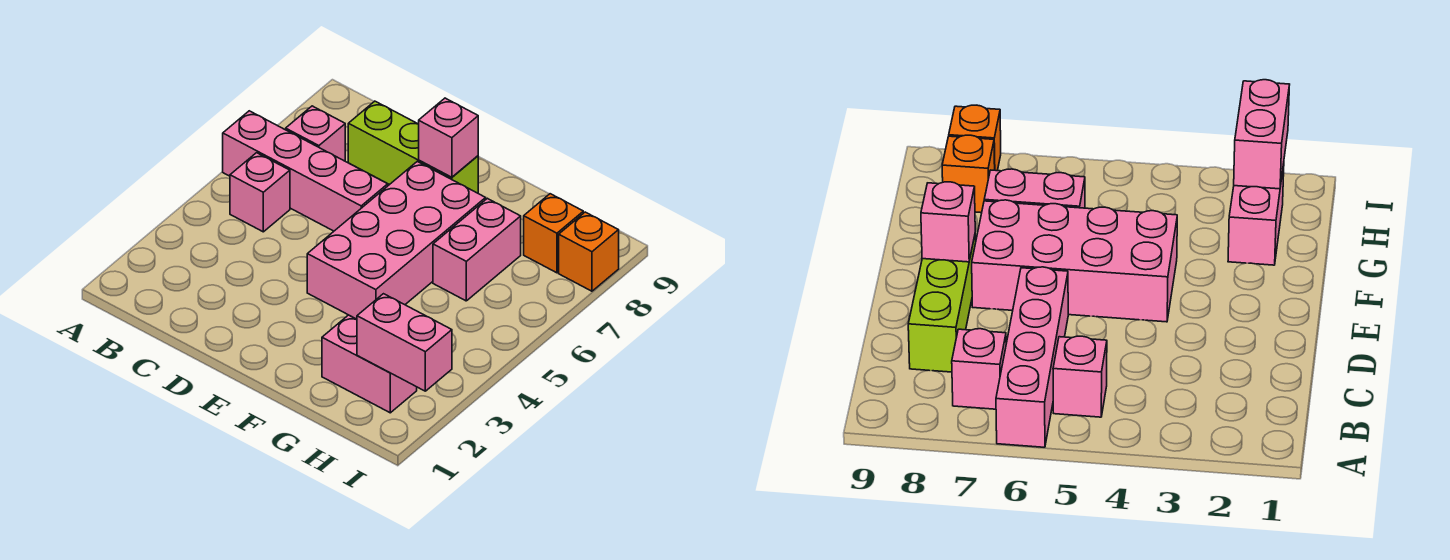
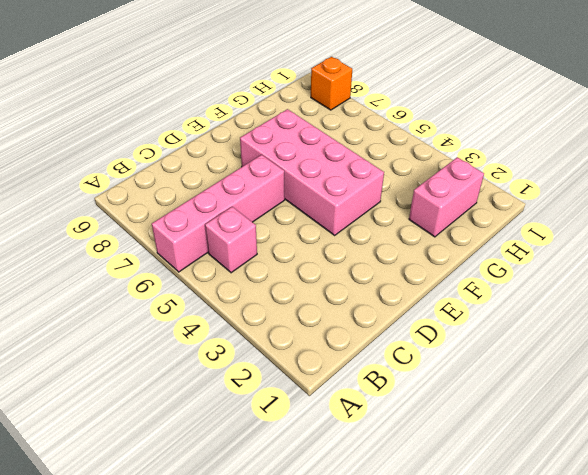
none -> pink brick B7 level 1
none -> lime brick C8:E8 level 1

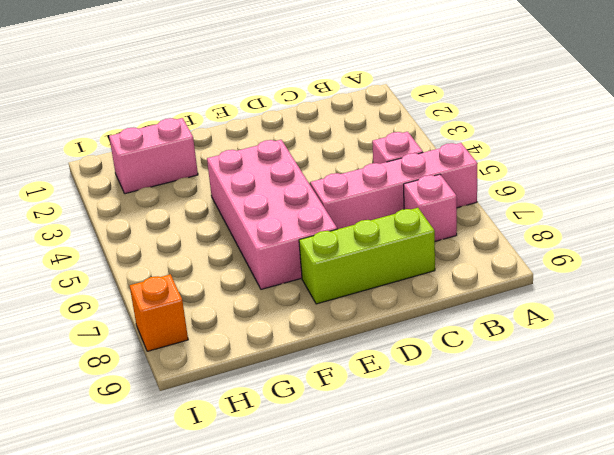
none -> pink brick G6:G7 level 1
none -> orange brick H8 level 1

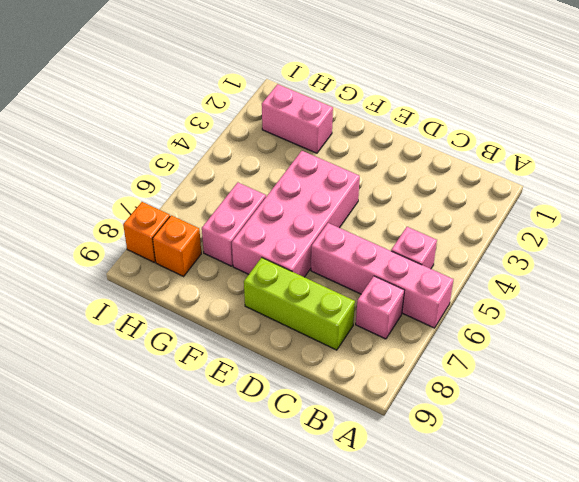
none -> pink brick E8 level 2
none -> pink brick H2:I2 level 2

